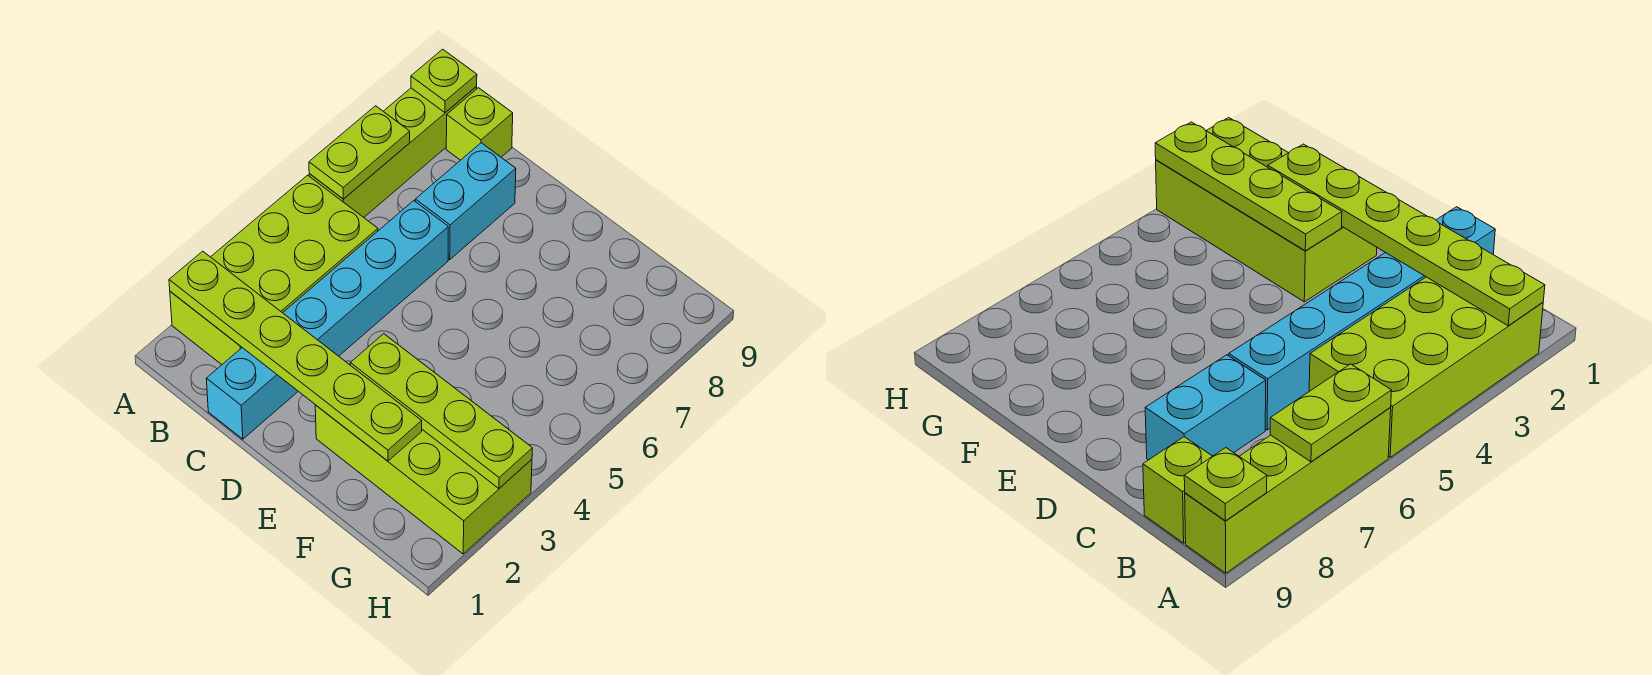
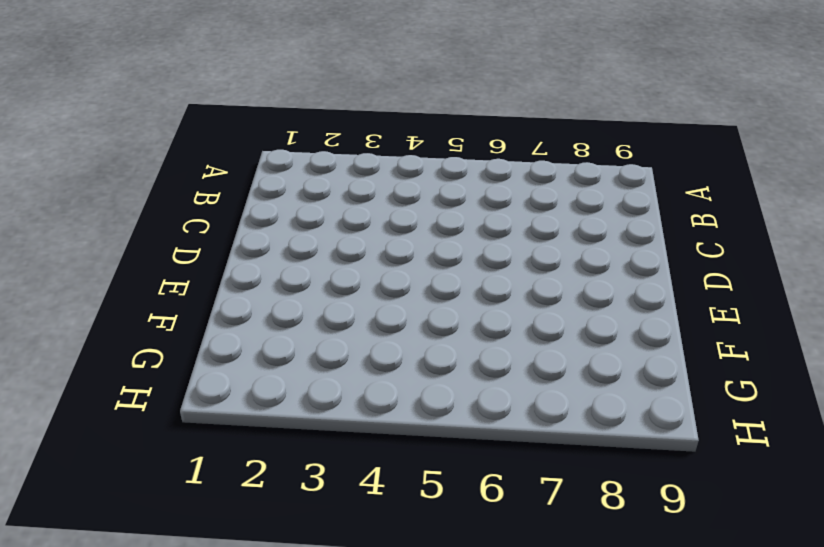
none -> lime brick A2:B5 level 1
none -> lime brick A6:A9 level 1

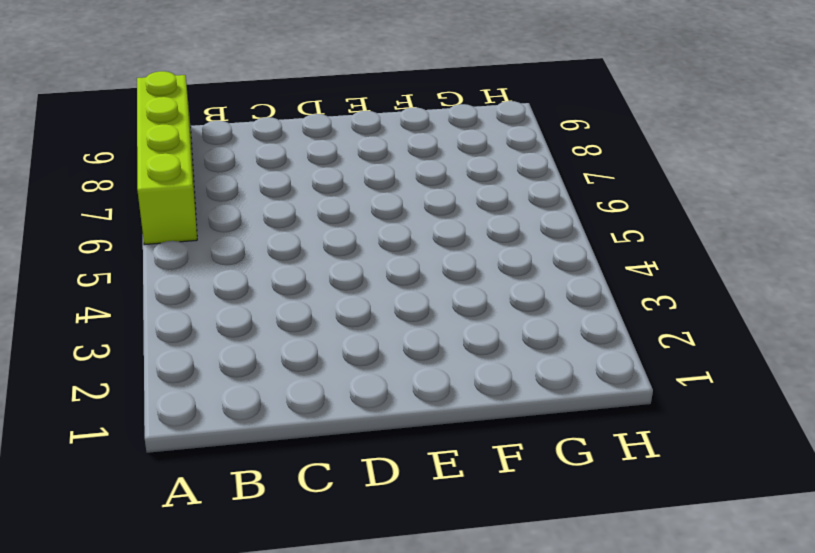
none -> lime brick A2:B5 level 1
none -> lime brick B9 level 1

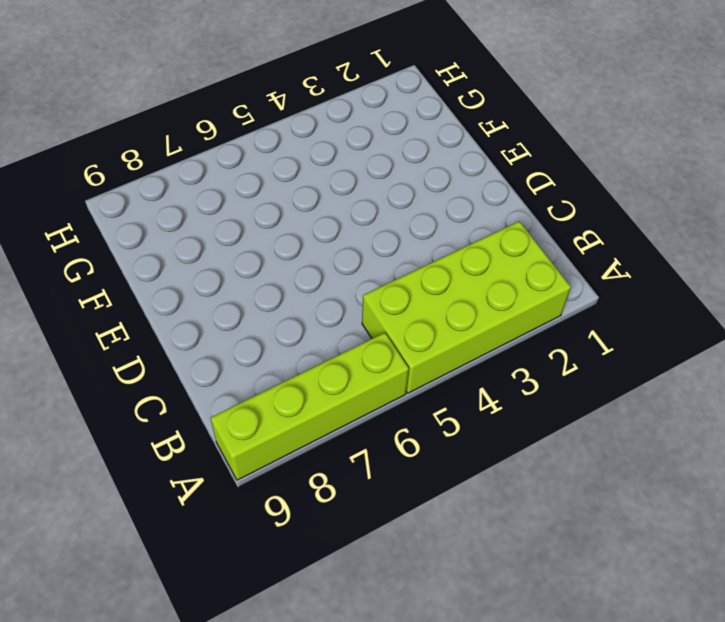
none -> lime brick B9 level 1
none -> cyan brick C1:C6 level 1

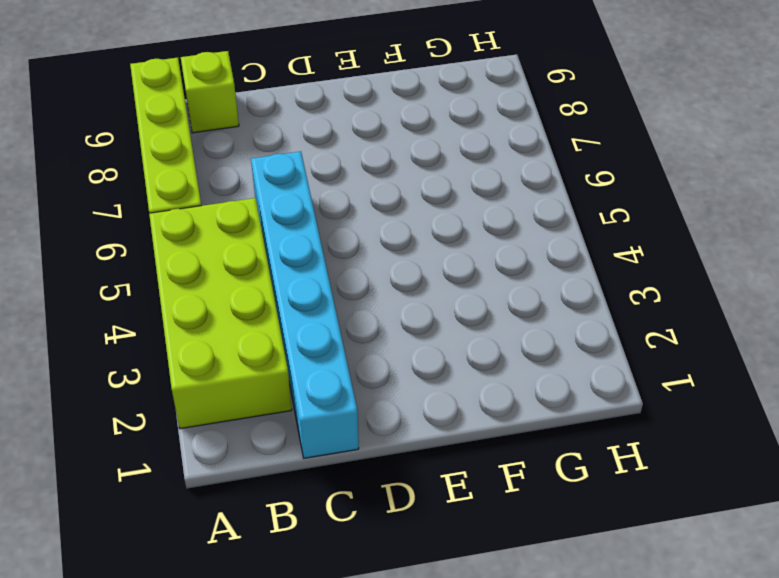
none -> cyan brick C7:C8 level 1
none -> lime brick E2:H3 level 1

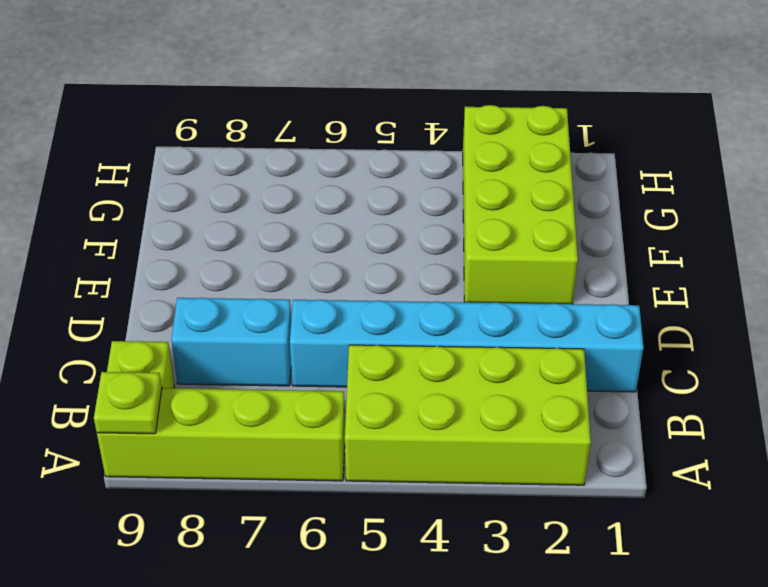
none -> lime plate A2:F2 level 2
none -> lime plate A6:A7 level 2

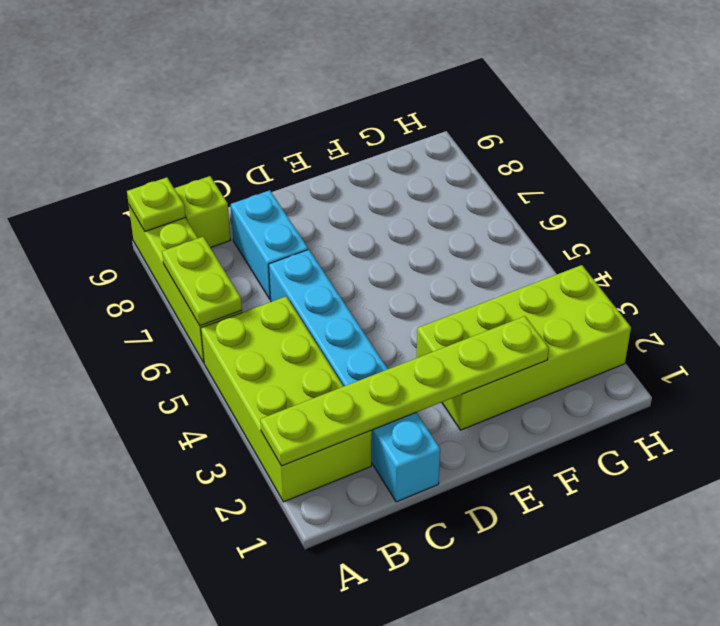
none -> lime plate E3:H3 level 2

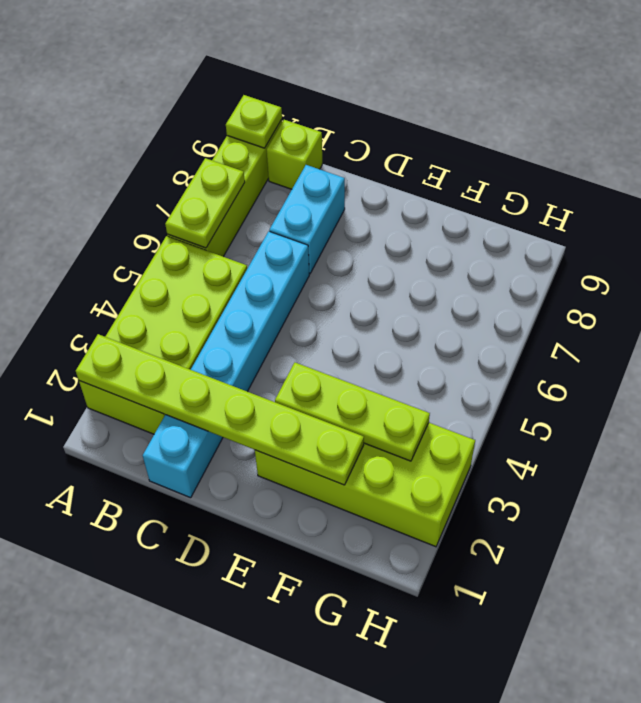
lime plate E3:G3 level 2 -> lime plate E3:H3 level 2

